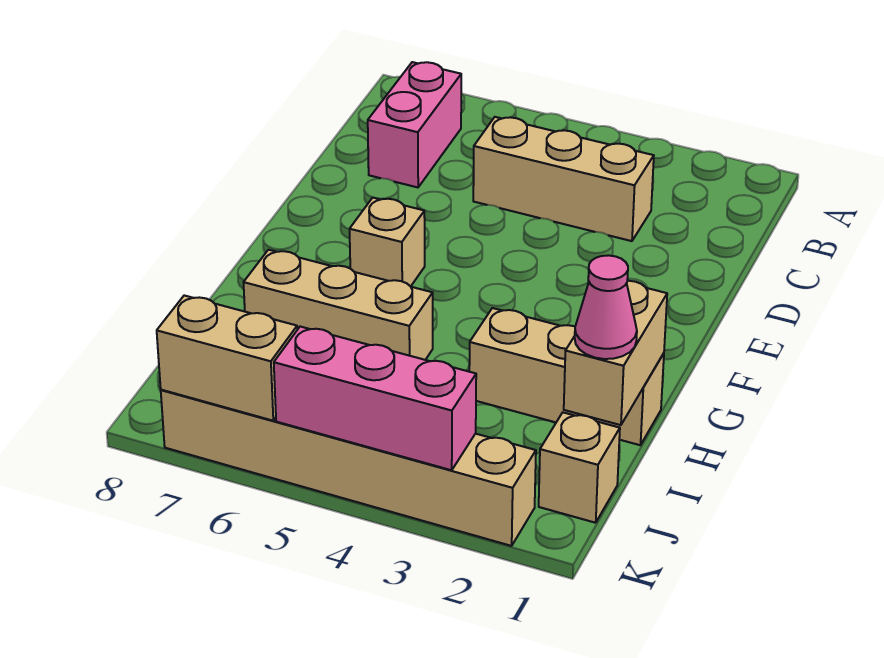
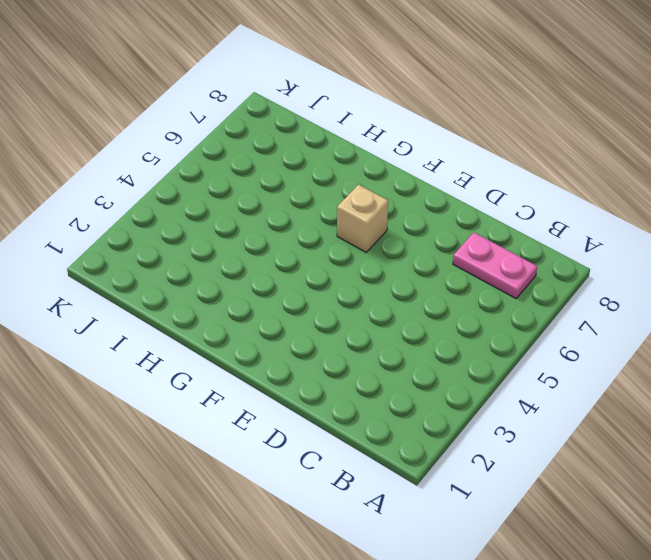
pink plate B7:C7 level 1 -> pink brick B7:C7 level 1
none -> tan brick C3:C5 level 1
none -> tan brick H1:H3 level 1

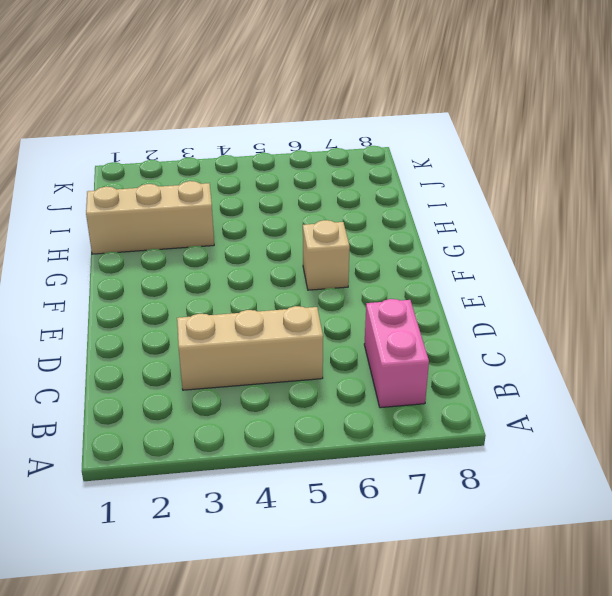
none -> tan brick H5:H7 level 1
none -> tan brick J1 level 1

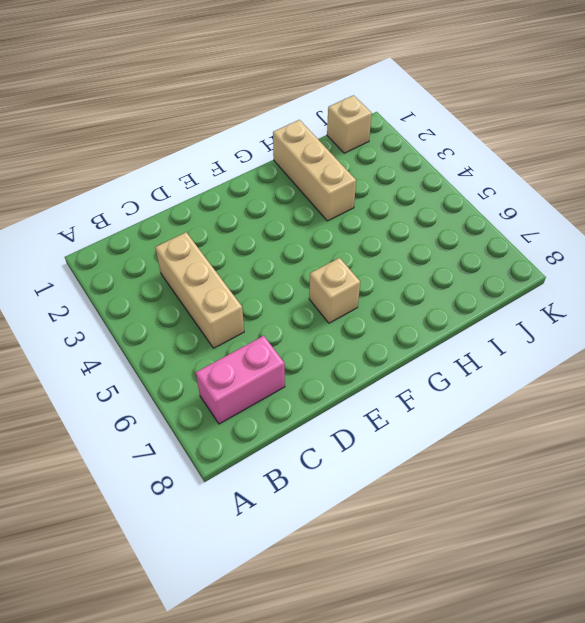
none -> tan brick H5:H7 level 1
none -> tan brick K2:K7 level 1

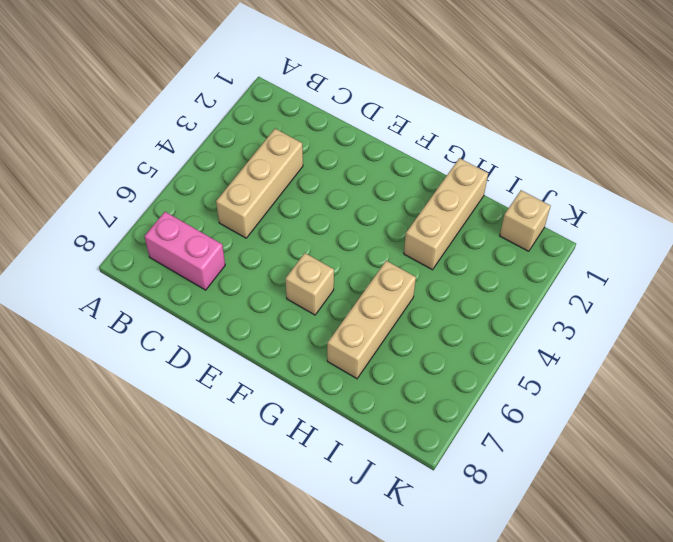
none -> tan brick K2:K7 level 1
none -> tan brick H1:I1 level 2

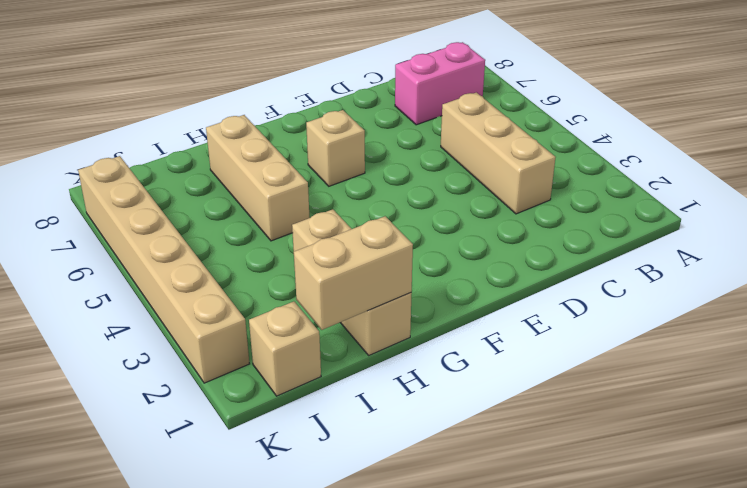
none -> pink brick K3:K5 level 2
none -> tan brick K6:K7 level 2

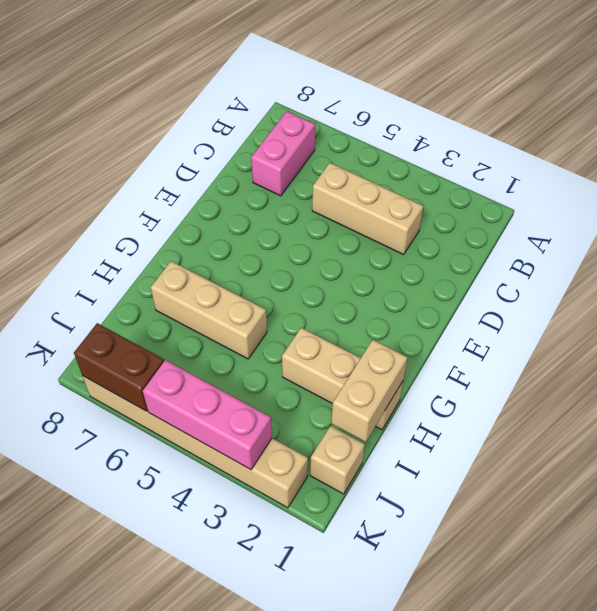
brown brick K6:K7 level 2 -> tan brick K6:K7 level 2
none -> tan brick F6 level 1
none -> pink cone I1 level 3

